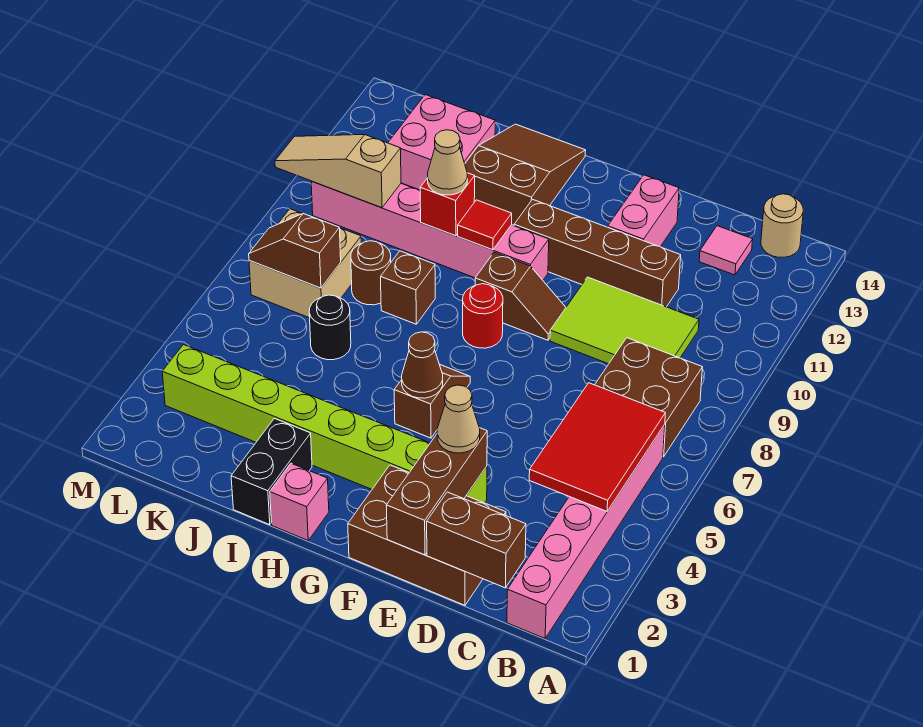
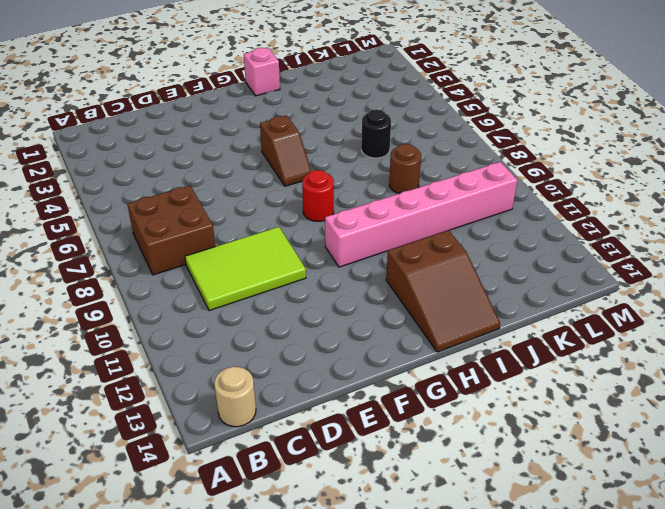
none -> pink brick B1:B6 level 1
none -> pink tile C13 level 1
none -> brown brick D1:F2 level 1
none -> brown brick D11:G11 level 1

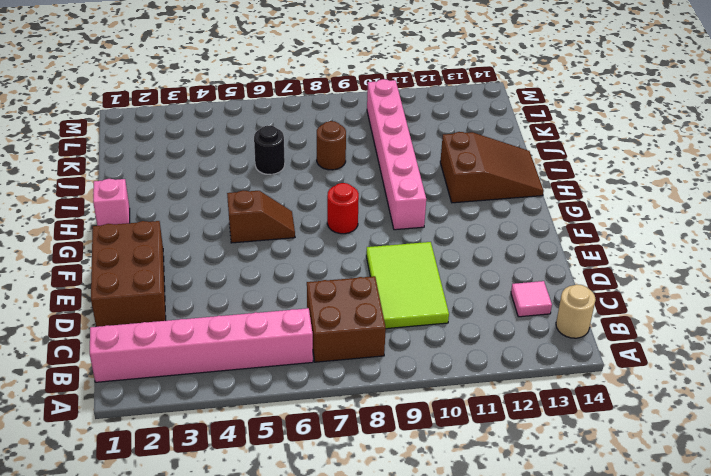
none -> brown brick D11:G11 level 1
none -> lime brick E3:L3 level 1
none -> pink brick E12:E13 level 1
none -> brown slope F9:G9 level 1 top G

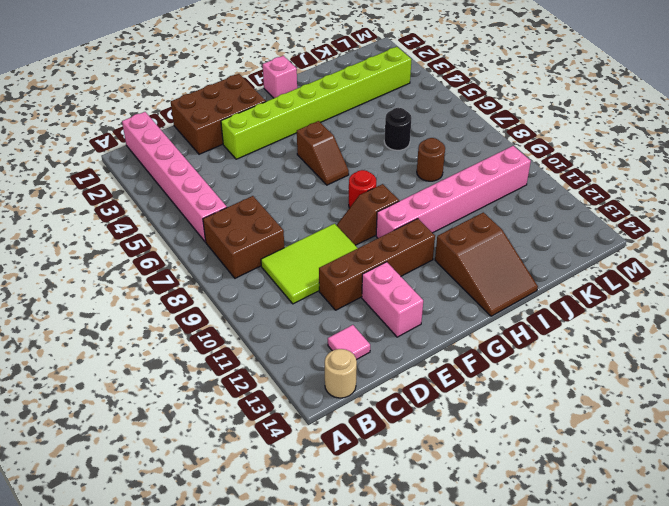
none -> black brick I1:I2 level 1
none -> brown brick I8 level 1
none -> pink brick J12:K13 level 1
none -> tan brick K7:L8 level 1

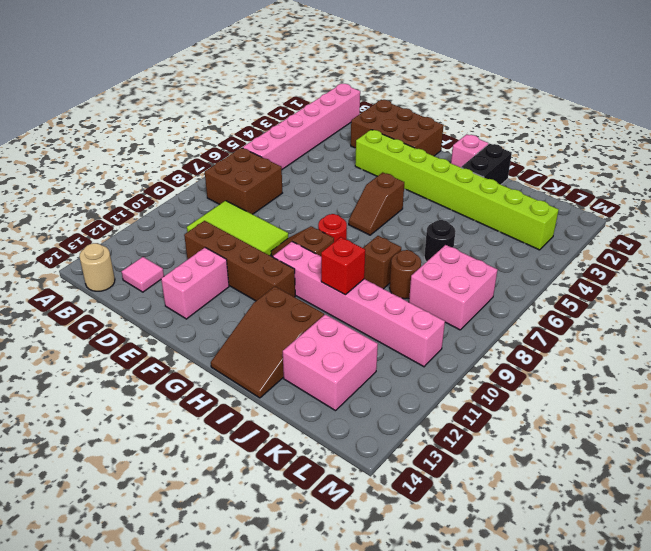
pink brick K7:L8 level 1 -> tan brick K7:L8 level 1
none -> red tile B4:C6 level 2
none -> brown brick C1:D1 level 2
none -> brown brick E1:E3 level 2
none -> brown cone G5 level 2

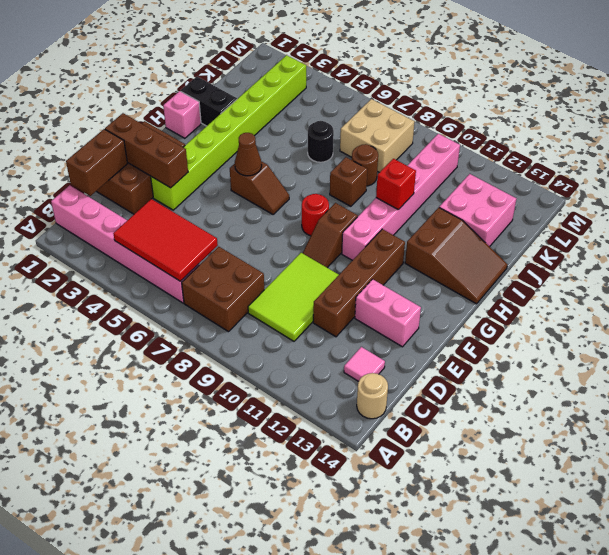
none -> red tile H10 level 2
none -> brown slope K7:L7 level 2 top K
none -> tan slope K10:M10 level 2 top K
none -> tan cone E3 level 3

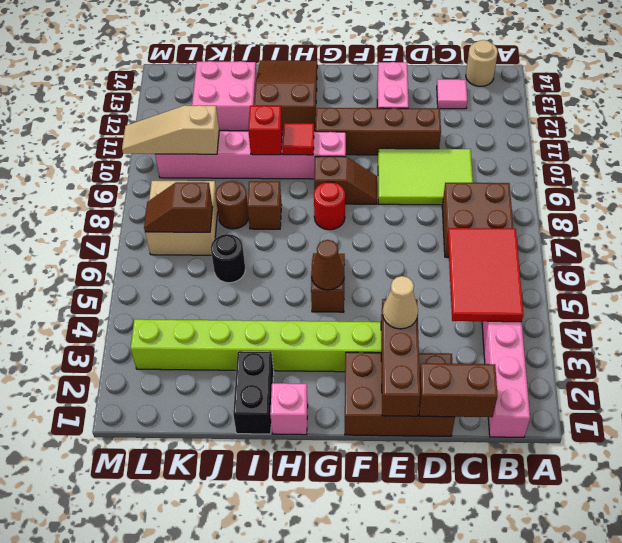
none -> tan cone I10 level 3

